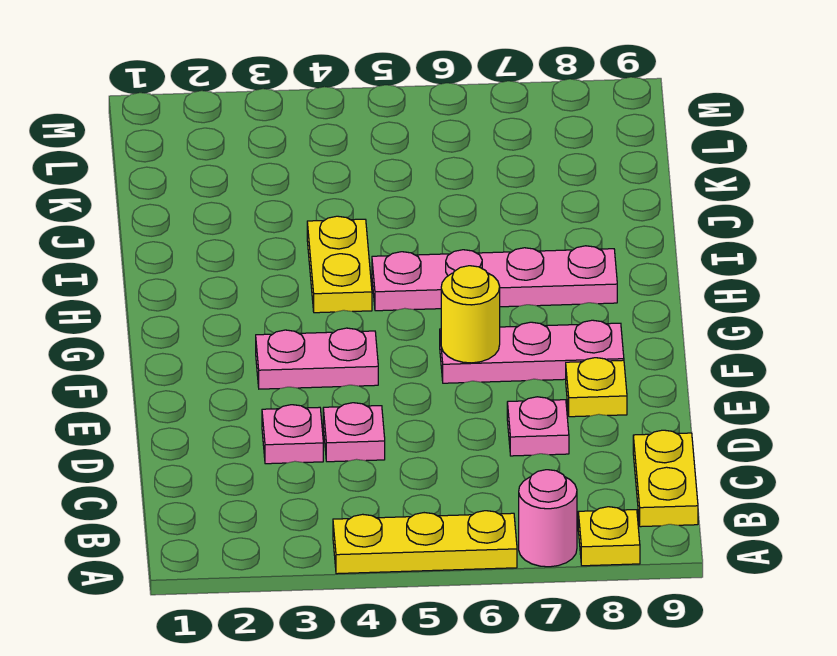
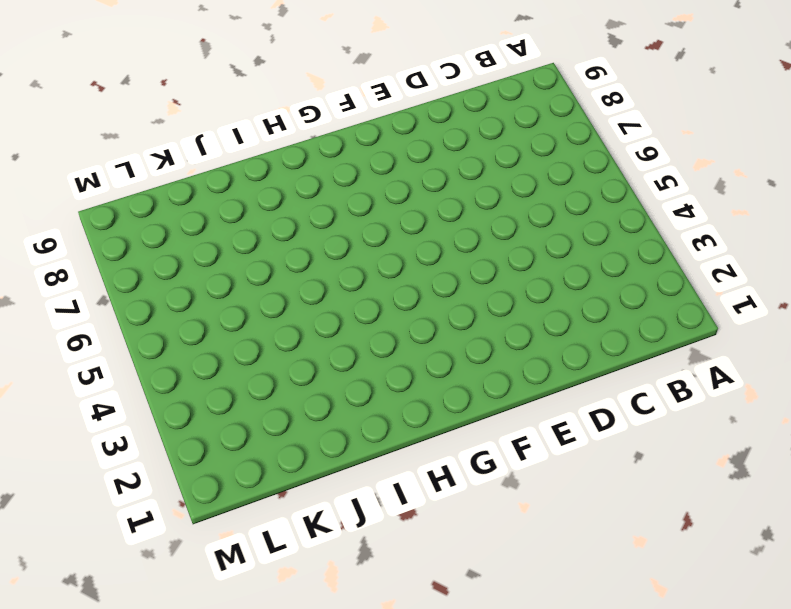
none -> yellow plate A4:A6 level 1
none -> pink round brick A7 level 1
none -> yellow plate A8 level 1

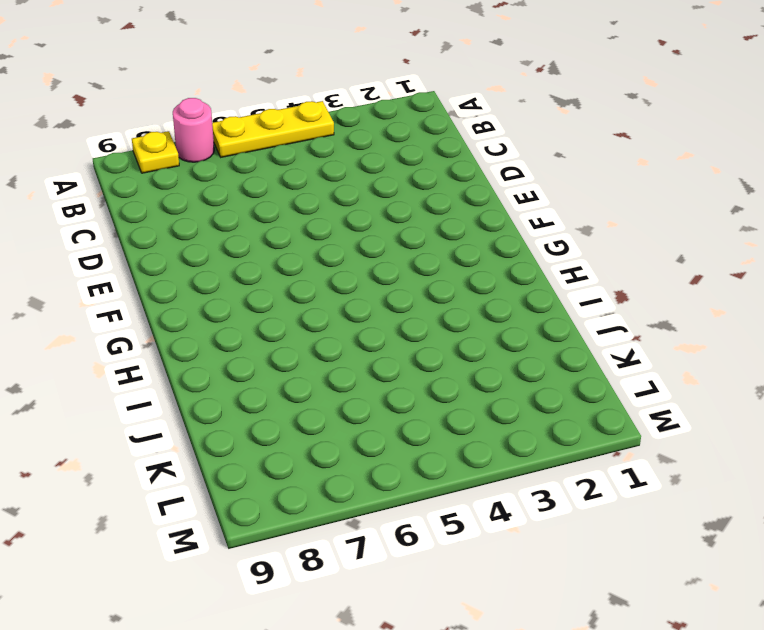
none -> yellow plate B9:C9 level 1
none -> pink plate D3 level 1
none -> pink plate D4 level 1

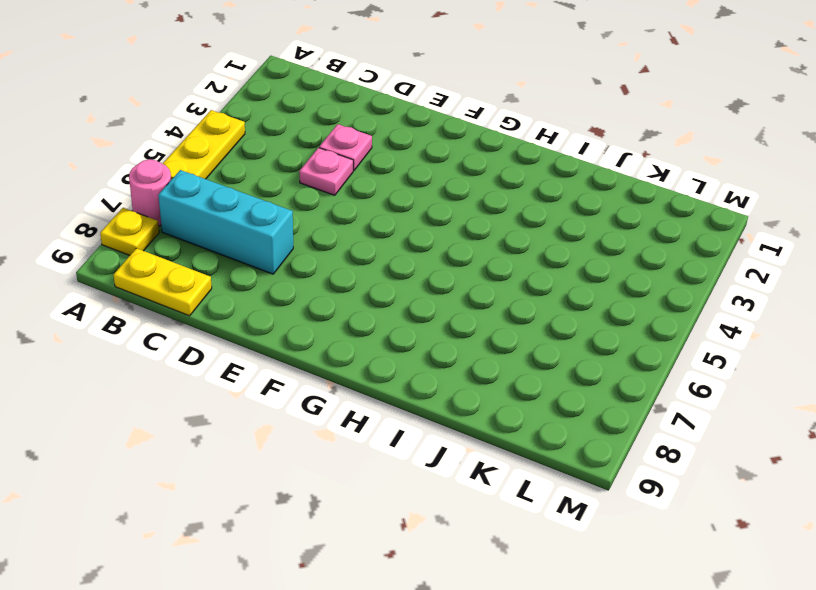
cyan brick B7:D7 level 1 -> pink plate D7 level 1
none -> yellow plate E8 level 1
none -> pink plate F3:F4 level 1
none -> pink plate F6:F8 level 1

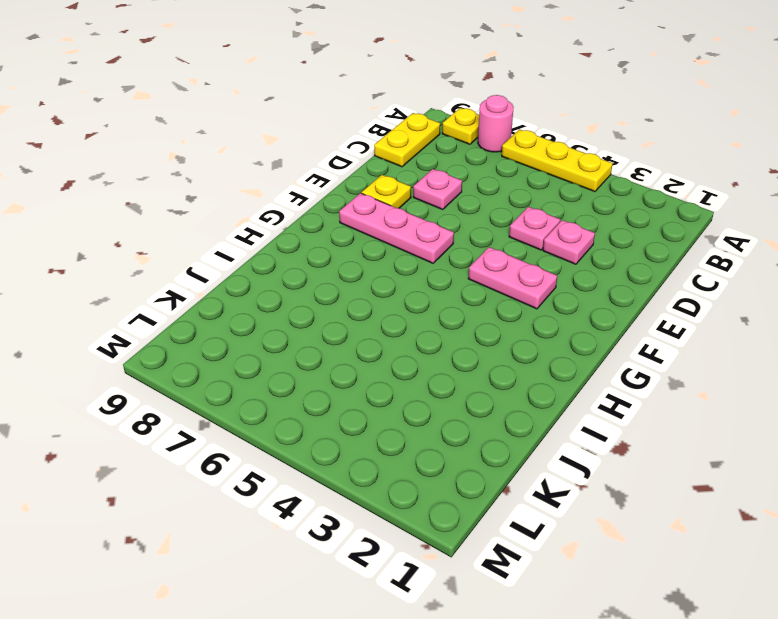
none -> yellow plate H4:I4 level 1
none -> pink plate H5:H8 level 1
none -> yellow round brick F6 level 2

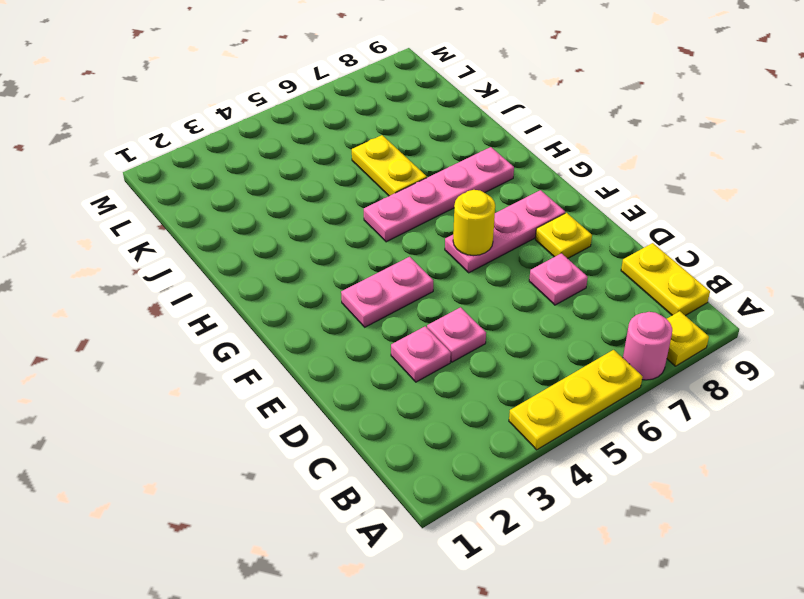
yellow plate I6:J6 level 1 -> yellow plate H4:I4 level 1

